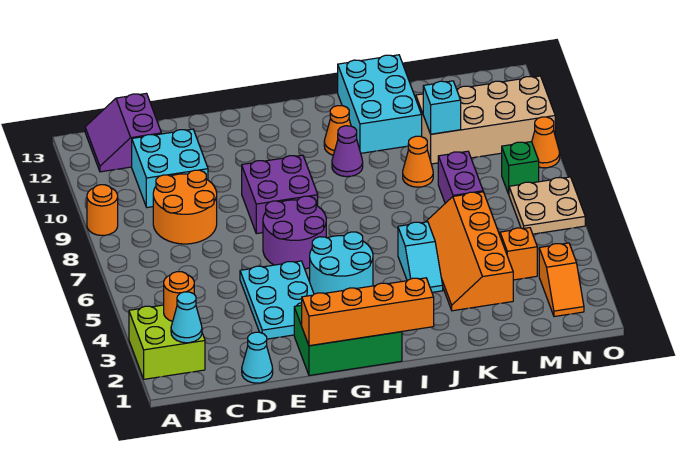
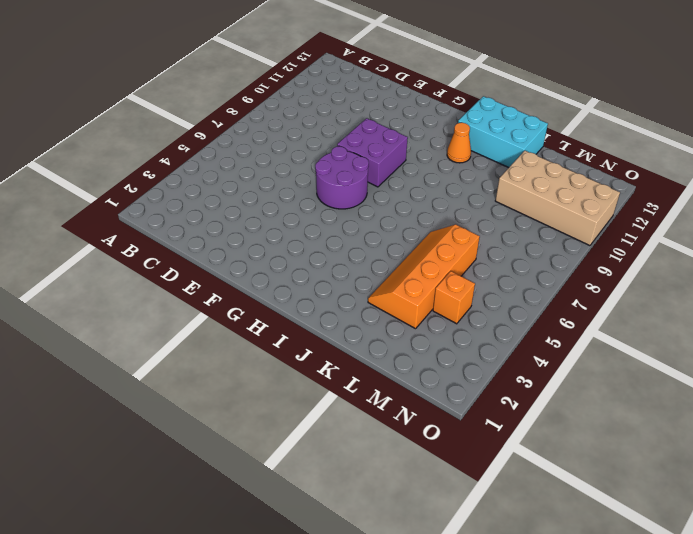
cyan brick I12:K13 level 1 -> cyan brick J11:K13 level 1
none -> lime brick A2:B3 level 1
none -> orange round brick A9 level 1
none -> purple slope B12:C13 level 1 top C

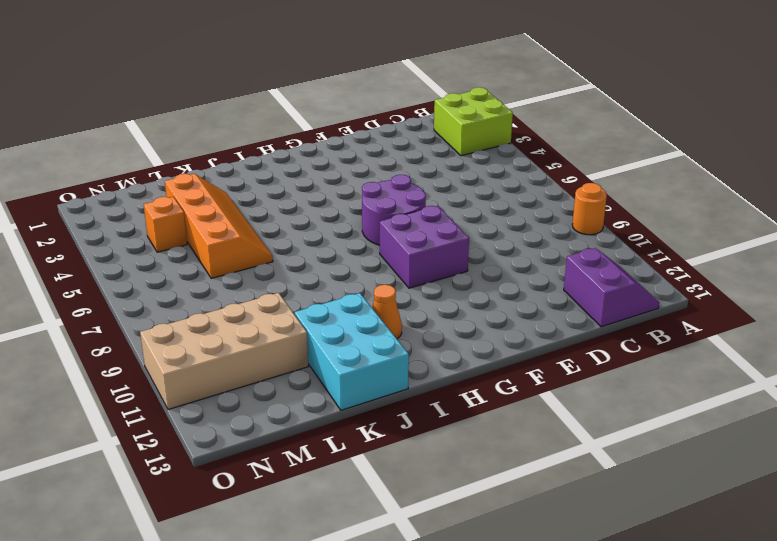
none -> orange round brick C8:D9 level 1
none -> cyan brick C10:D11 level 1
none -> cyan cone D1 level 1

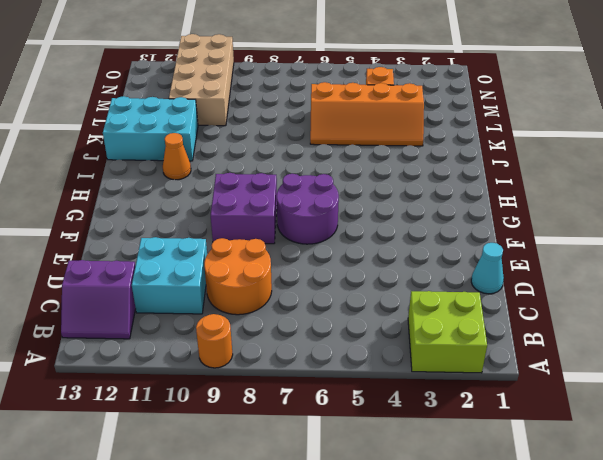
none -> cyan plate E3:F5 level 1
none -> green brick F1:H2 level 1
none -> cyan round brick G4:H5 level 1

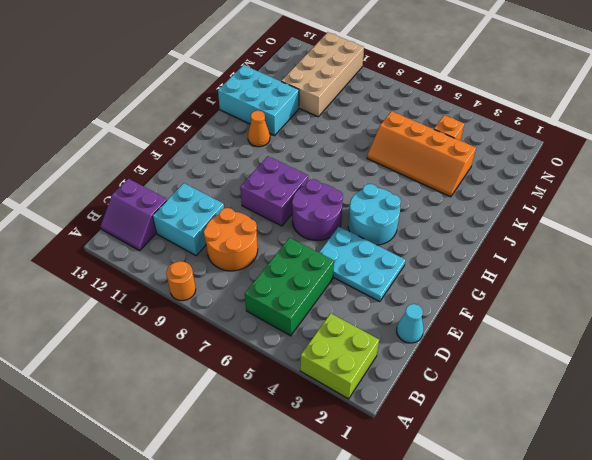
green brick B5:D6 level 1 -> green brick F1:H2 level 1
none -> purple cone I10 level 1
none -> cyan slope J4:J5 level 1 top 5
none -> orange cone K9 level 1

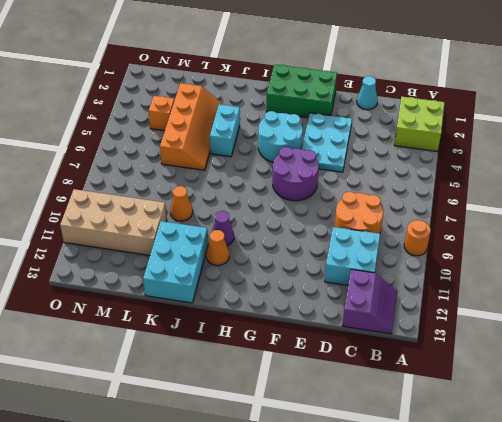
cyan brick J4:J5 level 1 -> cyan slope J4:J5 level 1 top 5
none -> purple brick F8:G9 level 1
none -> purple brick L7:L8 level 1
none -> orange slope N2:N3 level 1 top 3

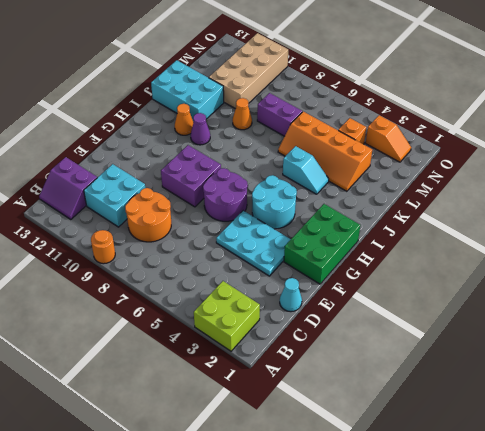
none -> tan plate N6:O7 level 1
none -> green brick N8 level 1
none -> orange cone O9 level 1

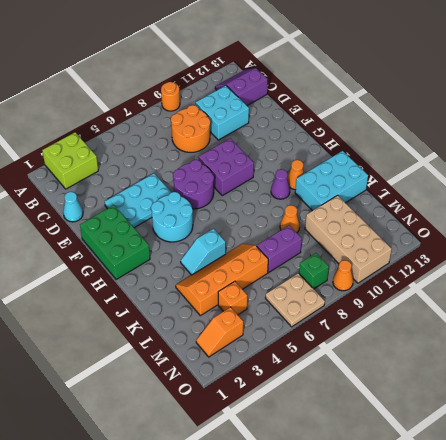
none -> cyan cone B2 level 2
none -> orange round brick B3 level 2
none -> orange brick F1:I1 level 2

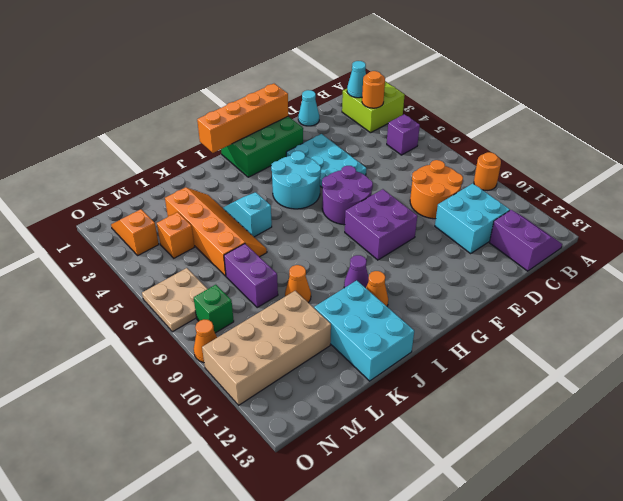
purple brick B5 level 1 -> none
none -> cyan brick L10 level 2

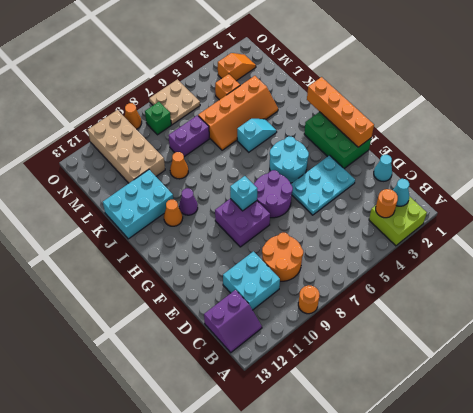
cyan brick G8 level 2 -> cyan brick L10 level 2

